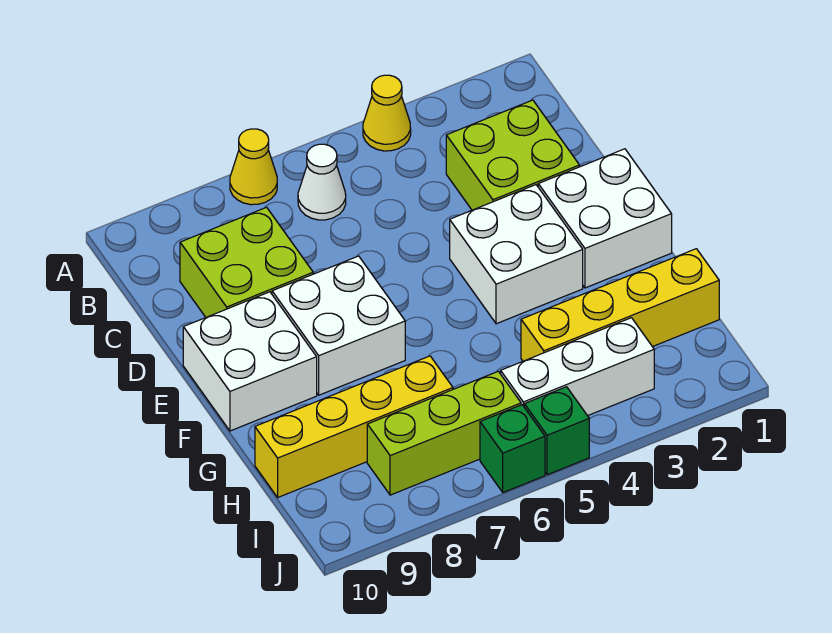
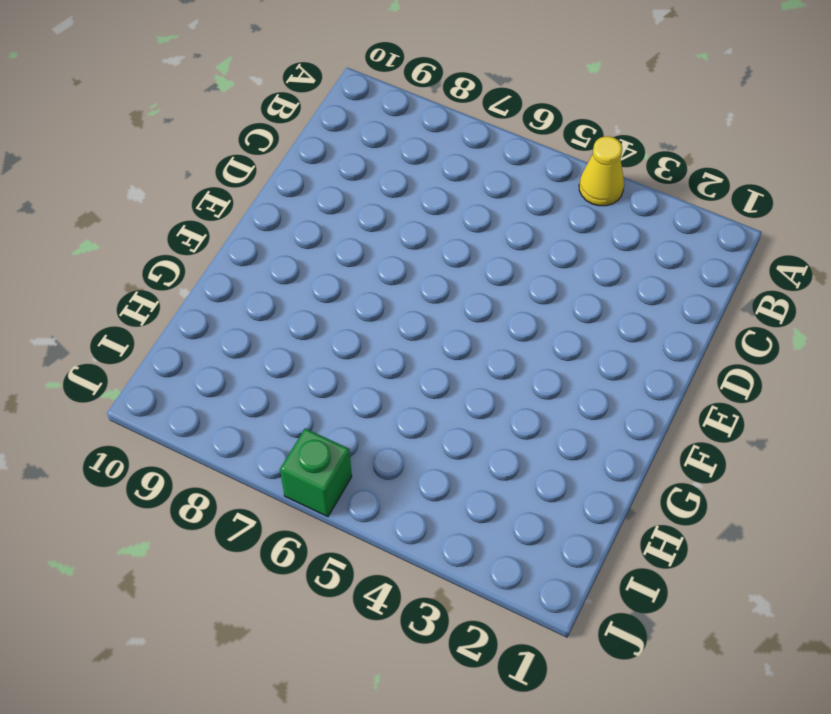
none -> yellow cone A7 level 1
none -> white cone B6 level 1
none -> lime brick C2:D3 level 1

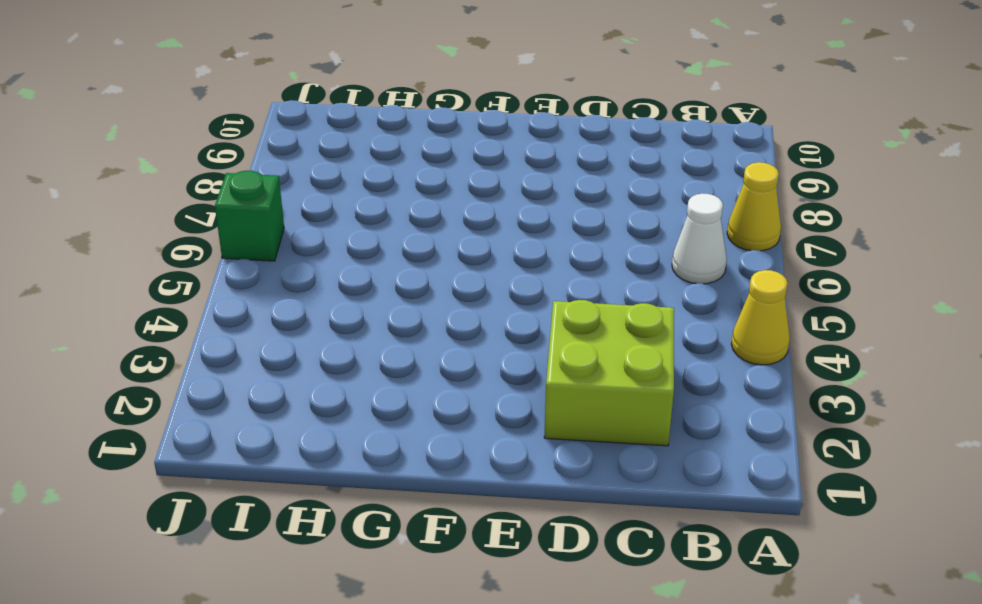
none -> lime brick C8:D9 level 1
none -> white brick E1:F2 level 1
none -> white brick E3:F4 level 1

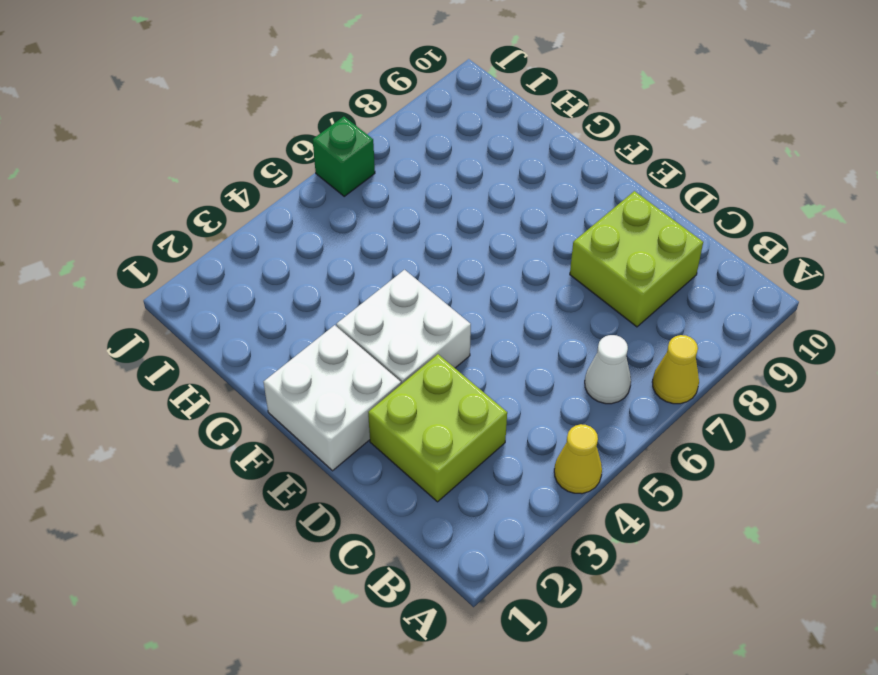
none -> white brick E7:F8 level 1
none -> white brick E9:F10 level 1
none -> yellow brick H1:H4 level 1

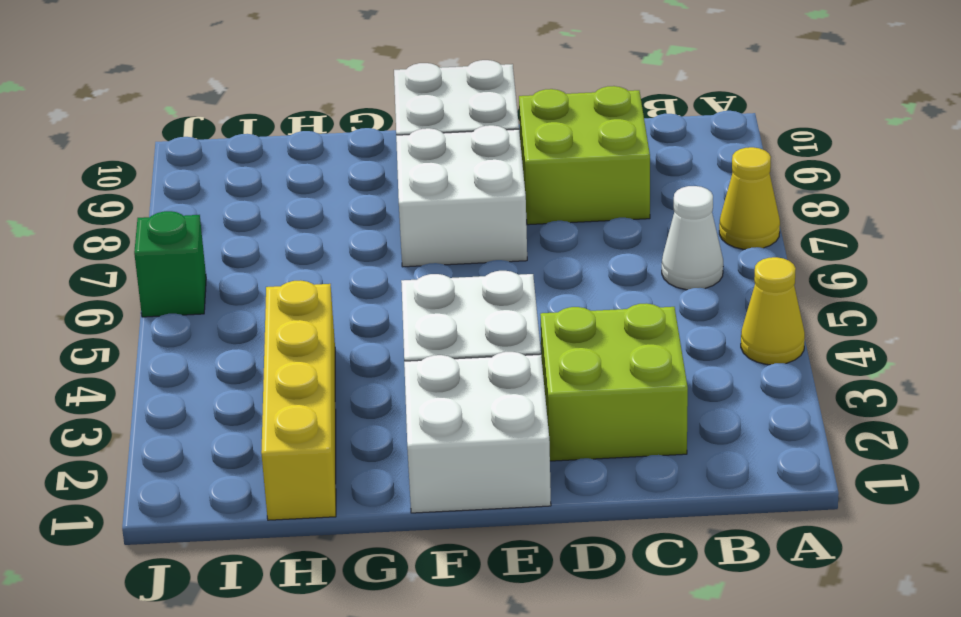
none -> yellow brick H7:H10 level 1
none -> white brick I3:I5 level 1
none -> lime brick I6:I8 level 1

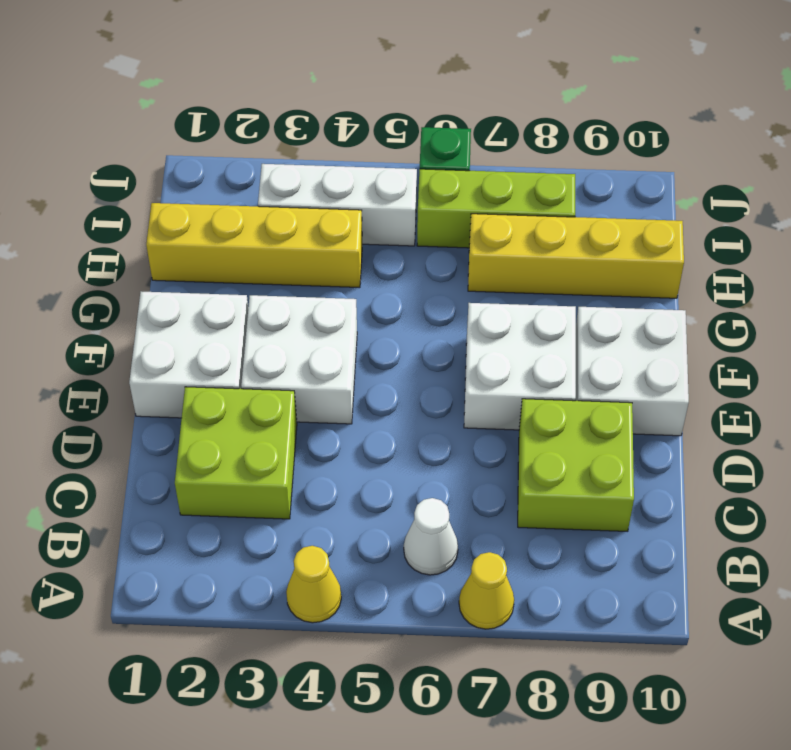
none -> green brick J5 level 1

